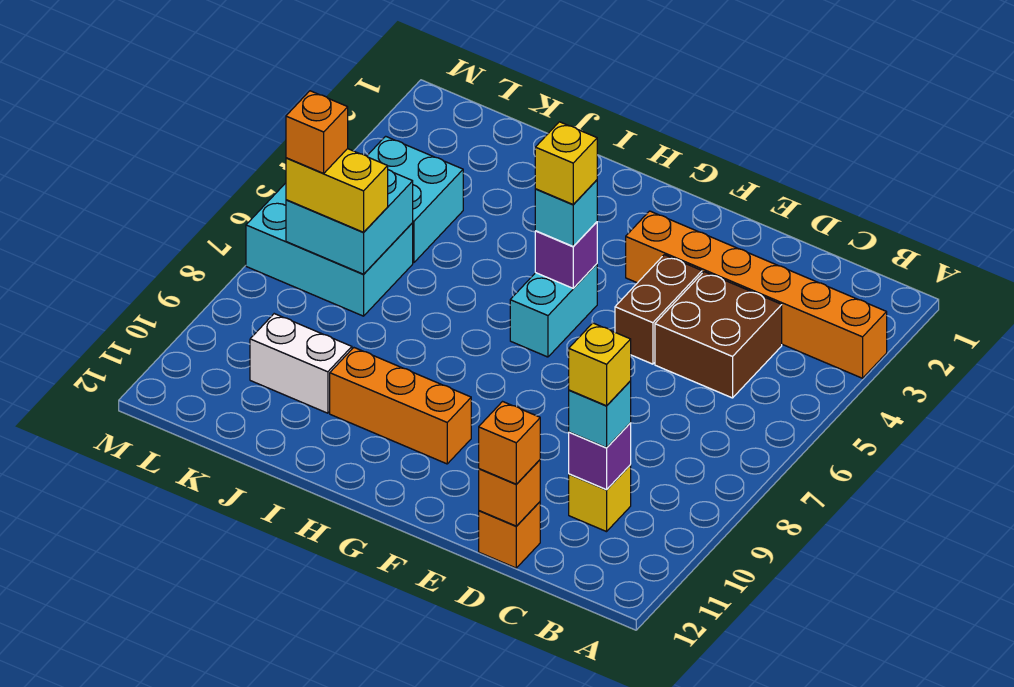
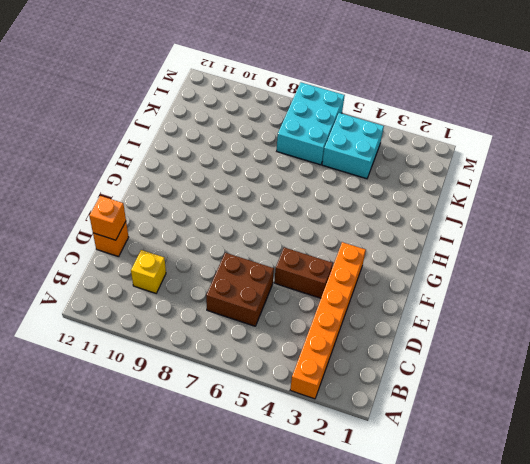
brown brick C6:D7 level 1 -> brown brick C4:D5 level 1
none -> cyan brick G5:G6 level 1
none -> orange brick G10:I10 level 1
none -> white brick J10:K10 level 1

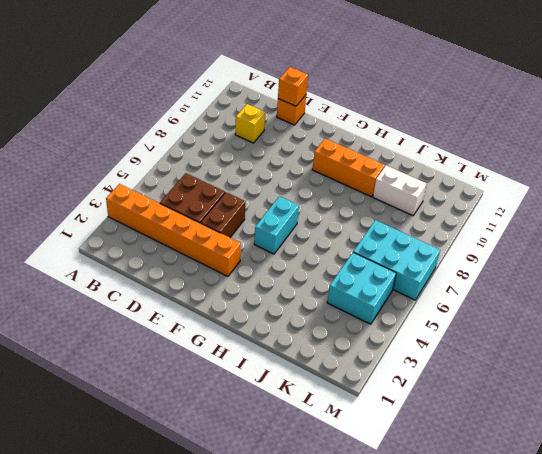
none -> purple brick C10 level 2
none -> purple brick G5 level 2
none -> cyan brick K6:L7 level 2

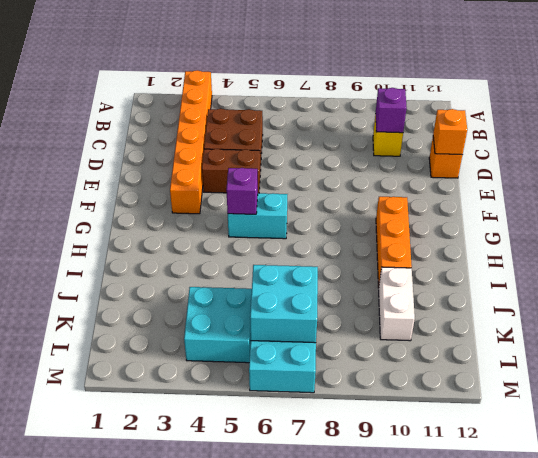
none -> cyan brick C10 level 3
none -> orange brick D12 level 3
none -> cyan brick G5 level 3

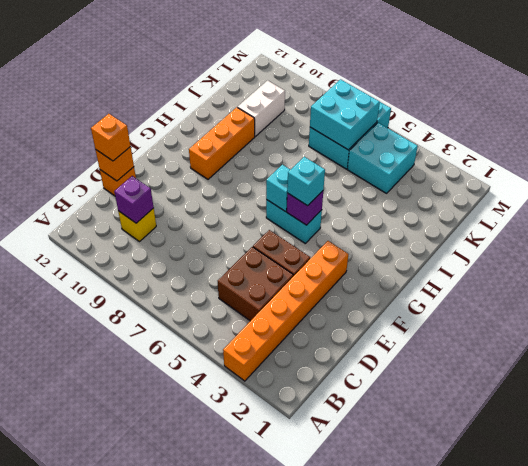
cyan brick G6 level 2 -> cyan brick C10 level 3
none -> yellow brick K7:L7 level 3
none -> yellow brick C10 level 4
none -> yellow brick G5 level 4

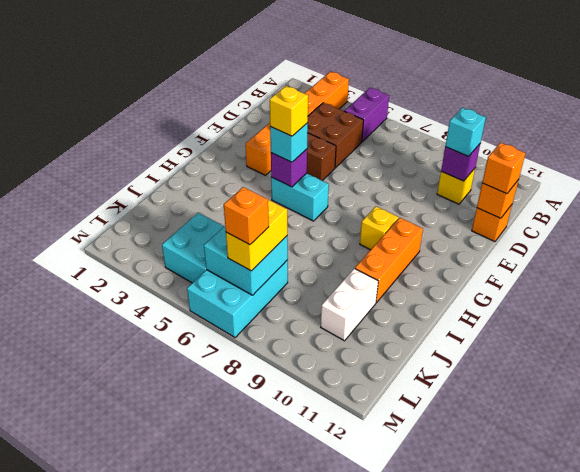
purple brick A5:B5 level 1 -> none
yellow brick G9 level 1 -> yellow brick C10 level 4

